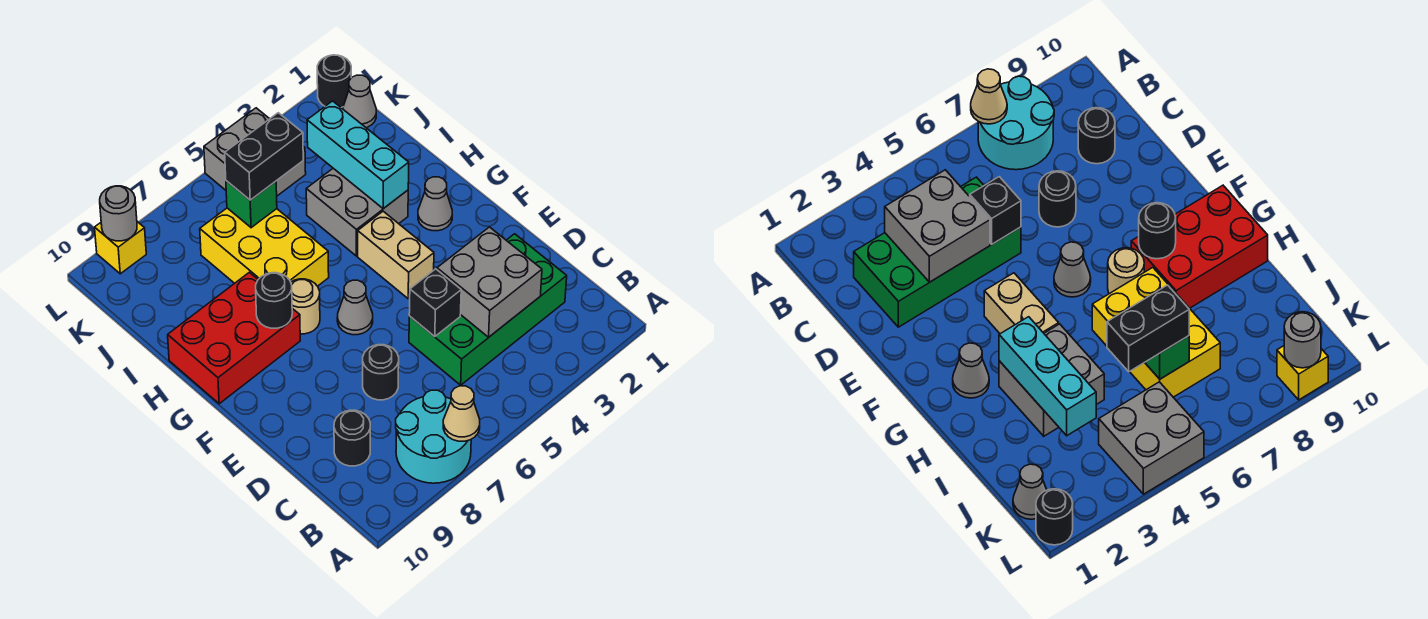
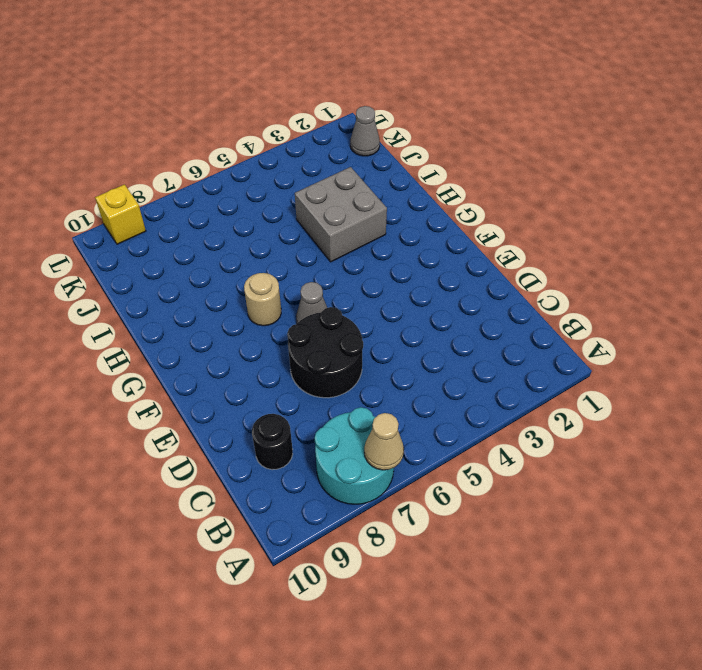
black round brick D6:E7 level 1 -> black round brick D7 level 1
none -> green brick C2:D5 level 1
none -> tan brick F4:G4 level 1
none -> grey cone G2 level 1

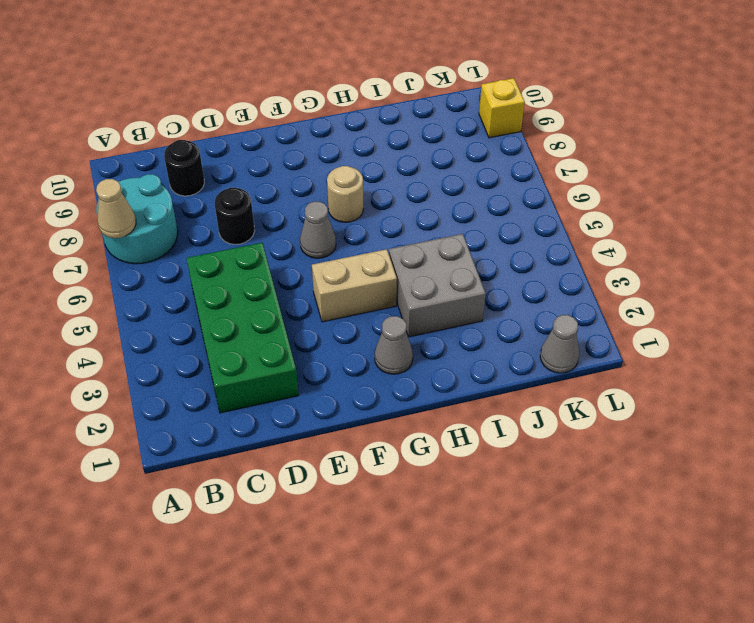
none -> red brick G8:H10 level 1
none -> yellow brick H6:J7 level 1
none -> grey brick K4:L5 level 1

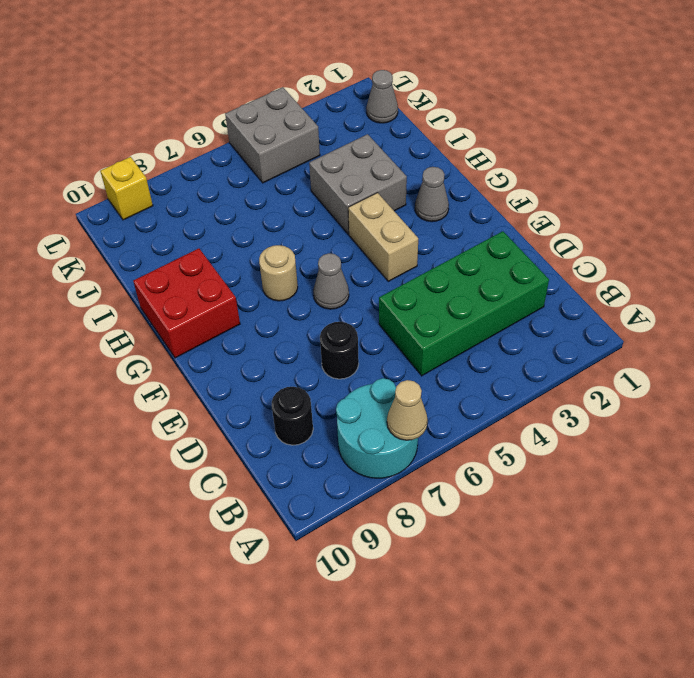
red brick G9:H10 level 1 -> red brick G8:H10 level 1
none -> yellow brick H6:J7 level 1
none -> black round brick L1 level 1
none -> grey brick C3:D4 level 2

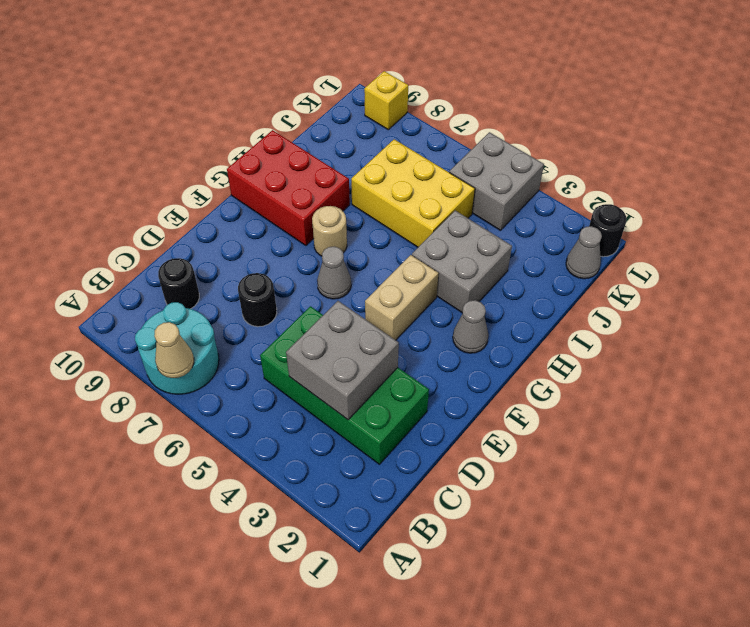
yellow brick I5:J7 level 1 -> yellow brick H6:J7 level 1
none -> black brick D5 level 2
none -> black round brick G8 level 2
none -> cyan brick H3:J3 level 2

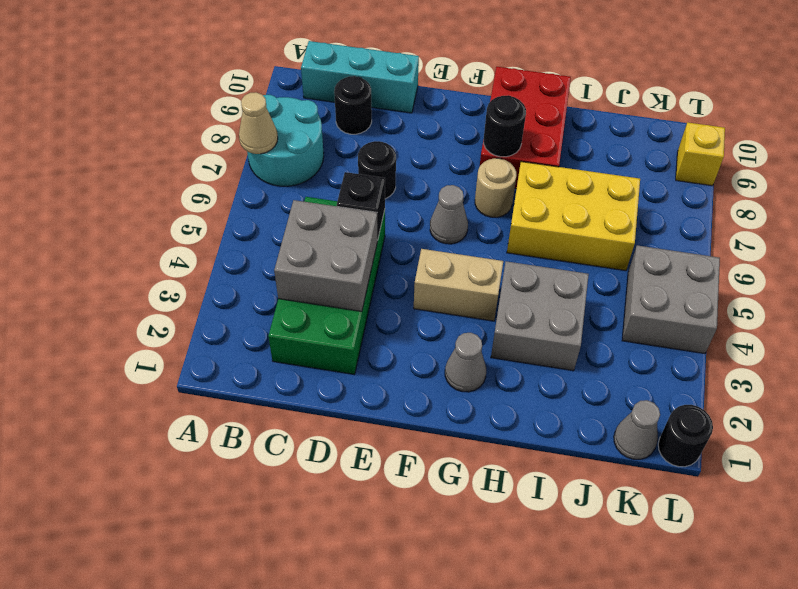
cyan brick B10:D10 level 1 -> cyan brick H3:J3 level 2
none -> green brick J6 level 2
none -> grey round brick L9 level 2
none -> black brick J5:J6 level 3

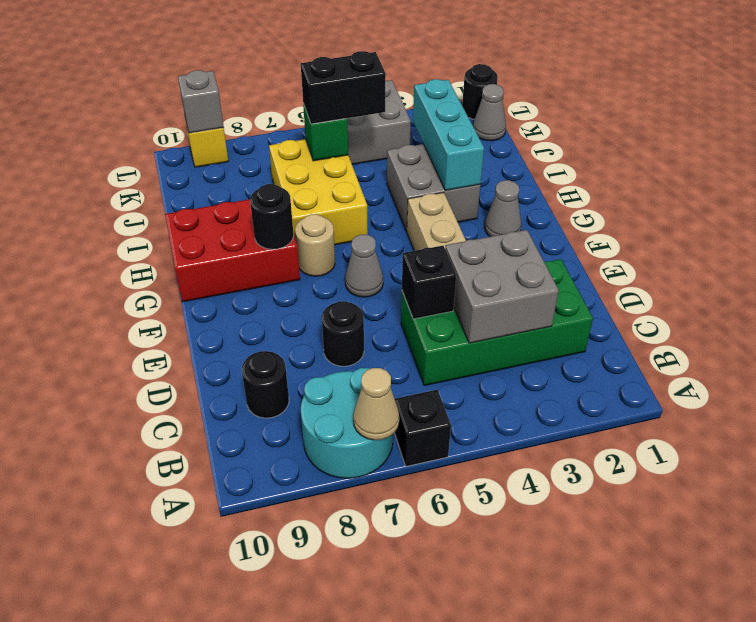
black brick A6 level 1 -> none
grey brick L9 level 2 -> grey round brick L9 level 2

